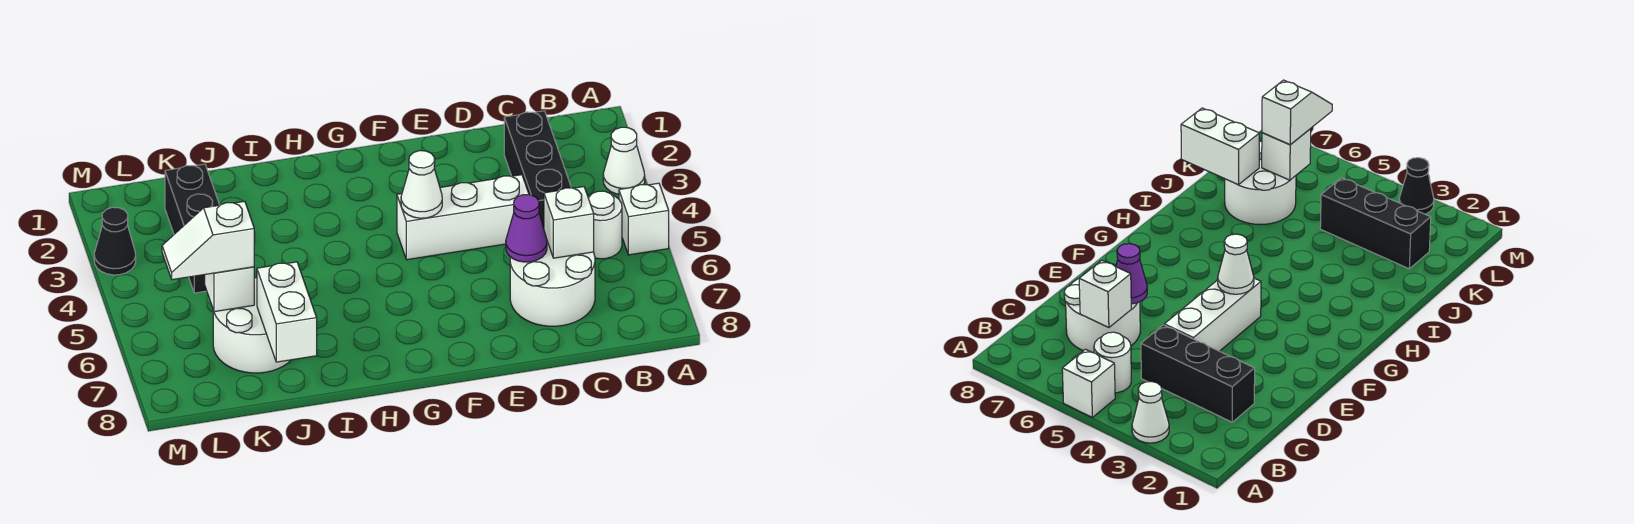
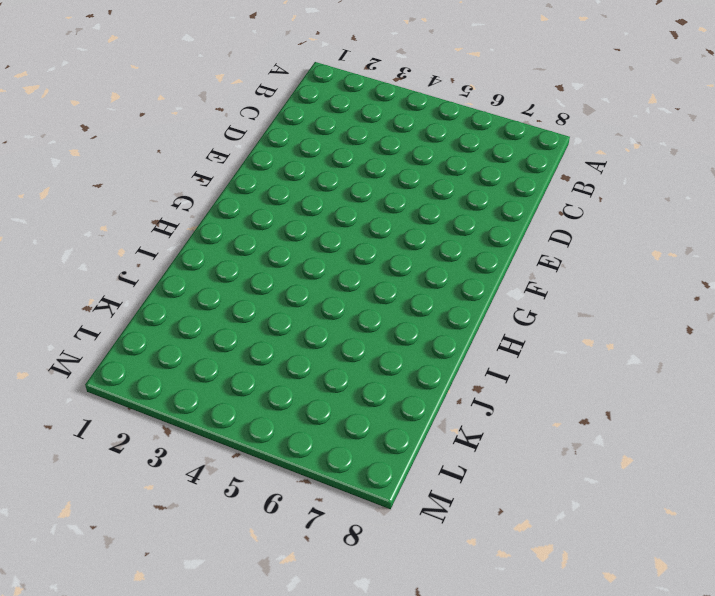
none -> white cone A3 level 1
none -> white brick A5 level 1
none -> white round brick B5 level 1

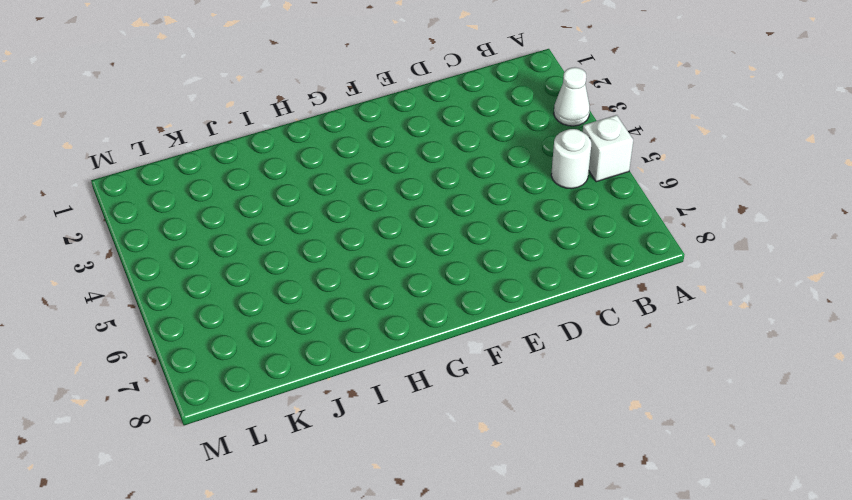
none -> black brick C2:C4 level 1
none -> white round brick C6:D7 level 1
none -> white brick D4:F4 level 1

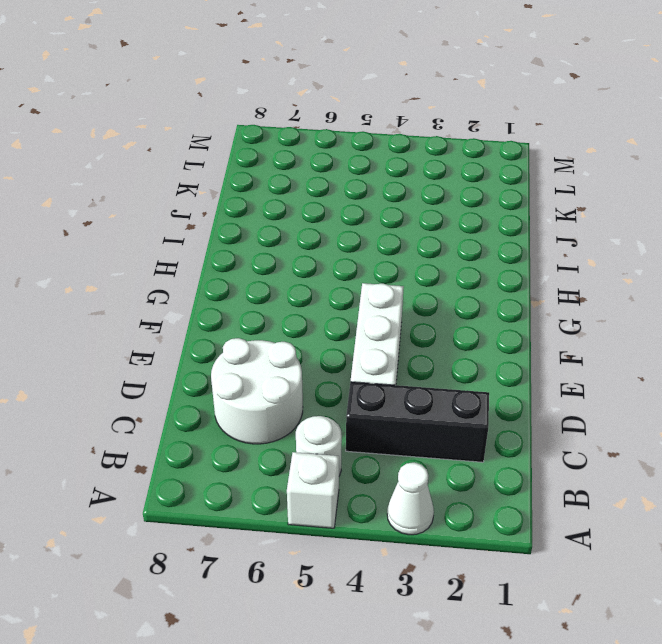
none -> white round brick J6:K7 level 1
none -> black brick K2:K4 level 1
none -> black cone M3 level 1

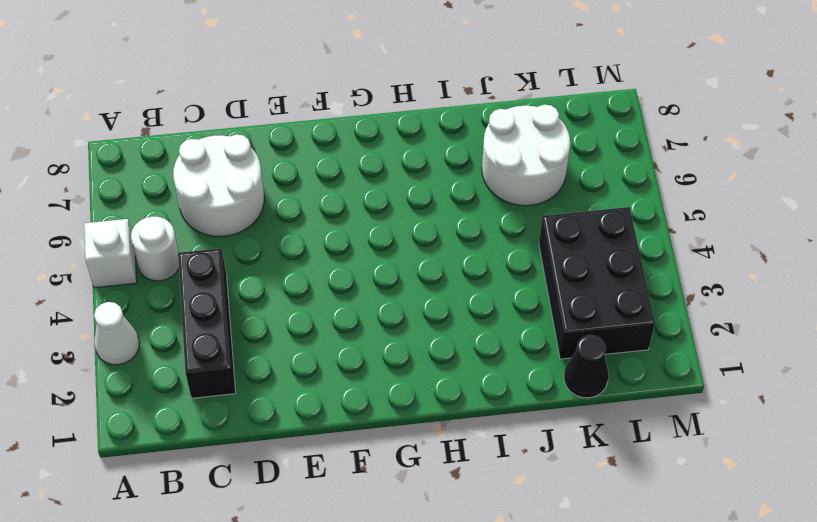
black cone K1 level 1 -> black cone M3 level 1
black brick K2:L4 level 1 -> black brick K2:K4 level 1
none -> white brick D4:F4 level 1
none -> white brick C6 level 2
none -> purple cone D6 level 2

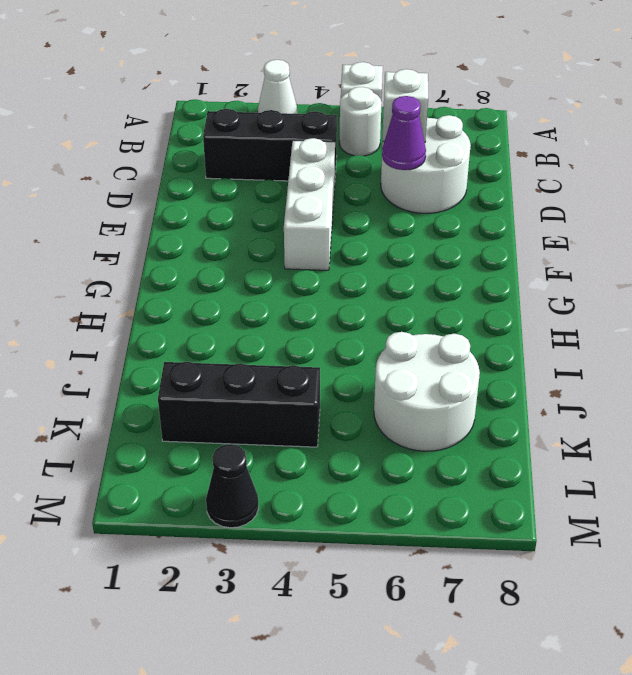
none -> white cone F4 level 2
none -> white brick J7:J8 level 2
none -> white brick K6 level 2

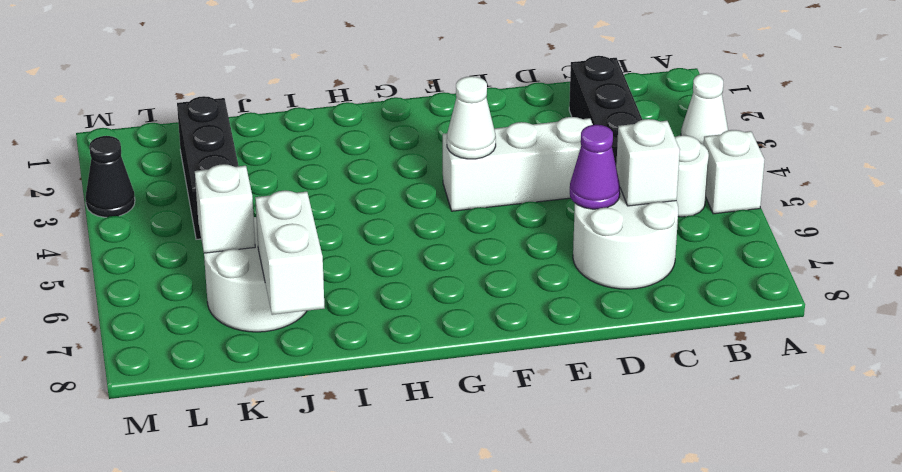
none -> white slope K6:L6 level 3 top K

